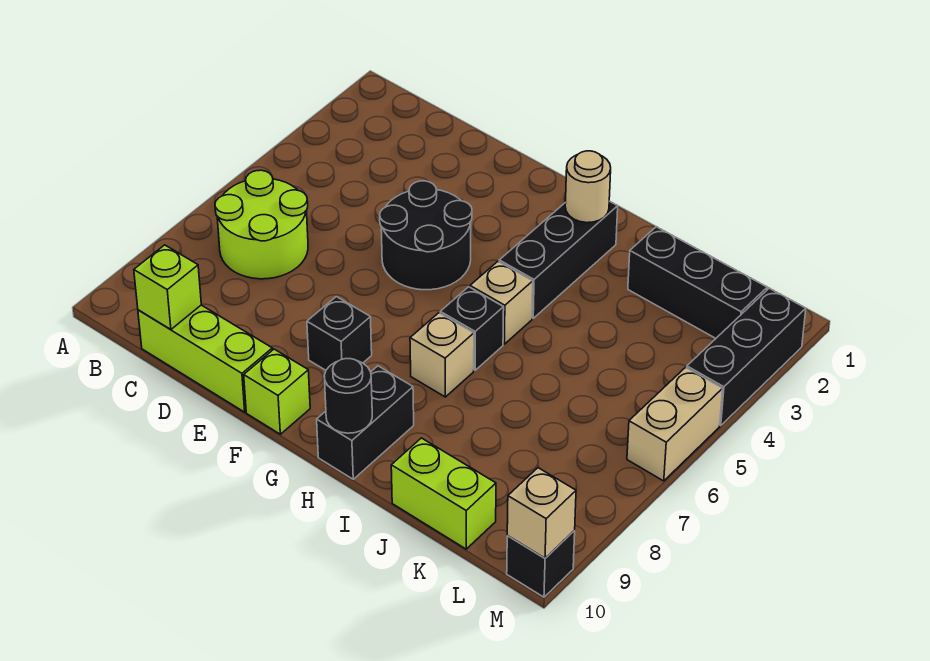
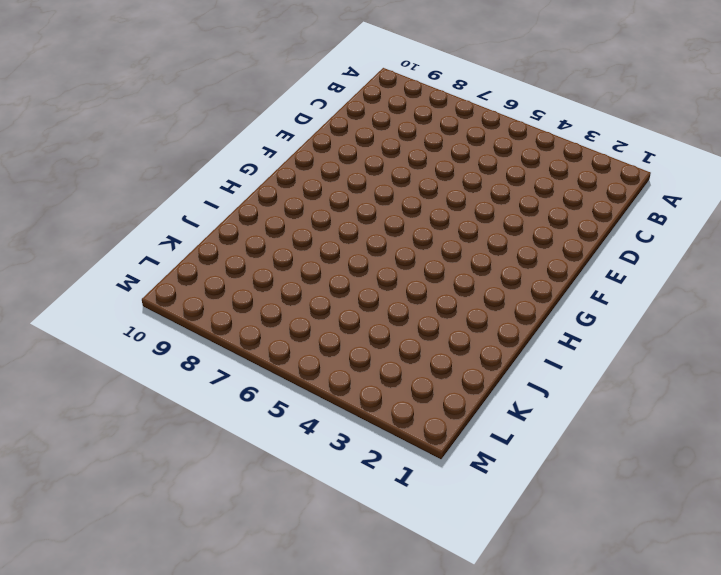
none -> lime round brick B6:C7 level 1
none -> lime brick C10:E10 level 1
none -> black round brick E4:F5 level 1

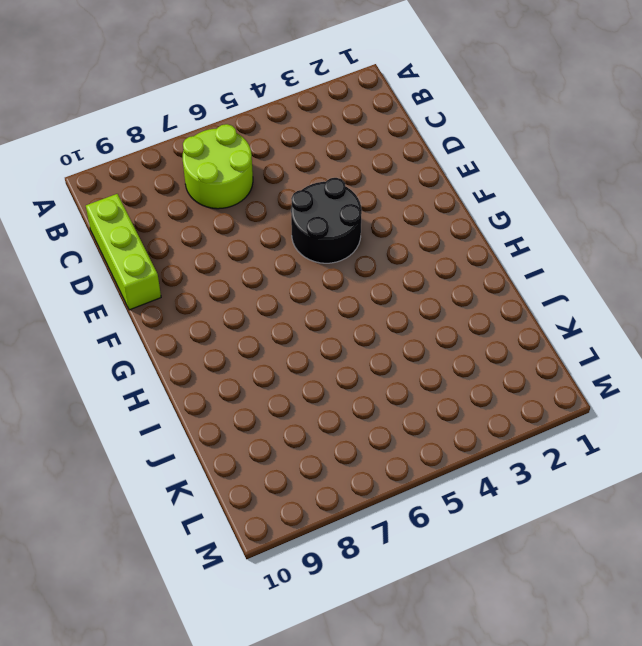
none -> black brick F8 level 1
none -> lime brick F10 level 1
none -> black brick H2:H4 level 1

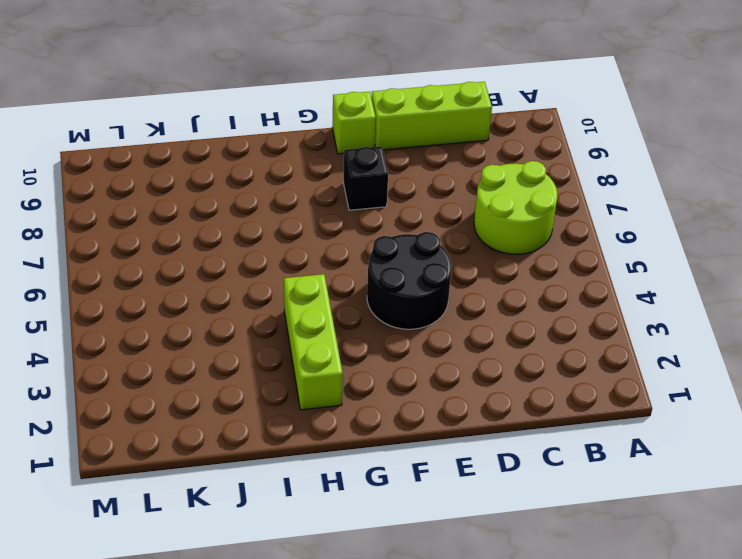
lime brick H2:H4 level 1 -> black brick H2:H4 level 1
none -> tan brick H5 level 1
none -> black brick H6 level 1
none -> tan brick H7 level 1

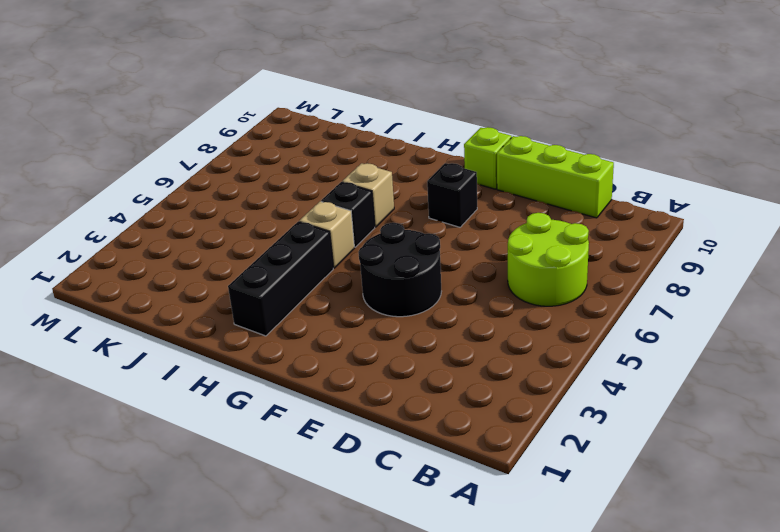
none -> black brick H9:H10 level 1
none -> black brick J2:L2 level 1
none -> lime brick J10:K10 level 1

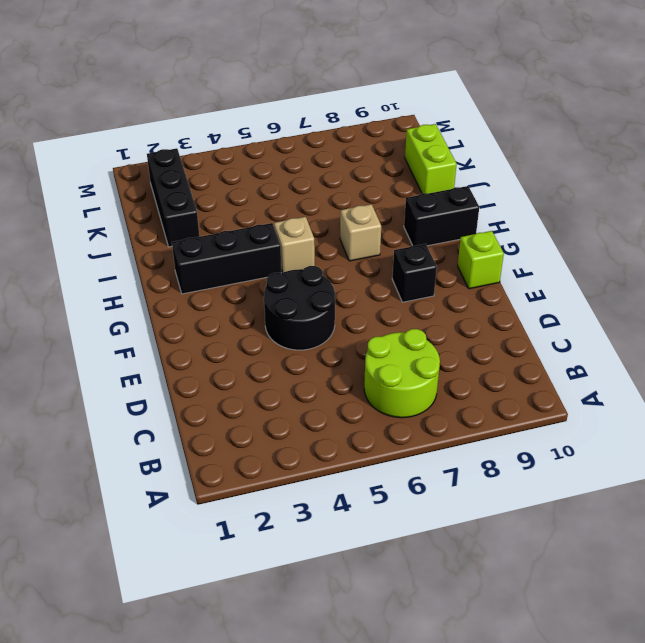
none -> lime brick C10:E10 level 1
none -> black brick H6 level 1
none -> black brick M2:M4 level 1

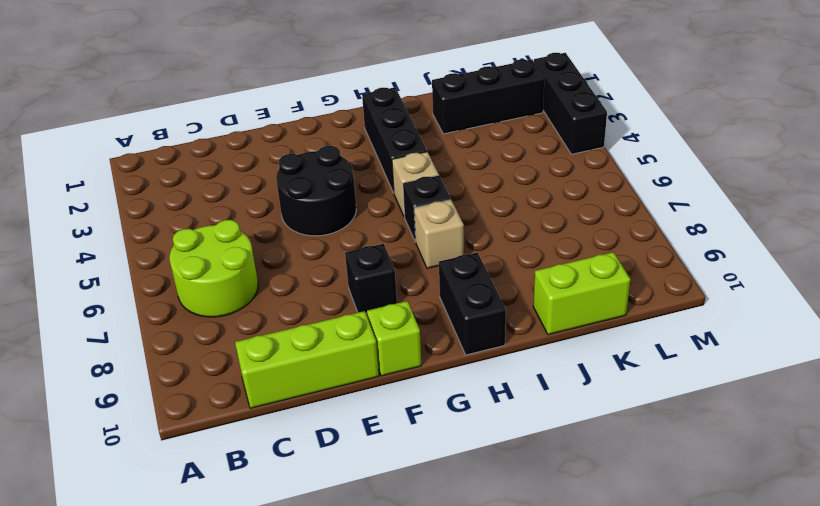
none -> tan brick M5:M6 level 1
none -> black brick M10 level 1
none -> lime brick C10 level 2

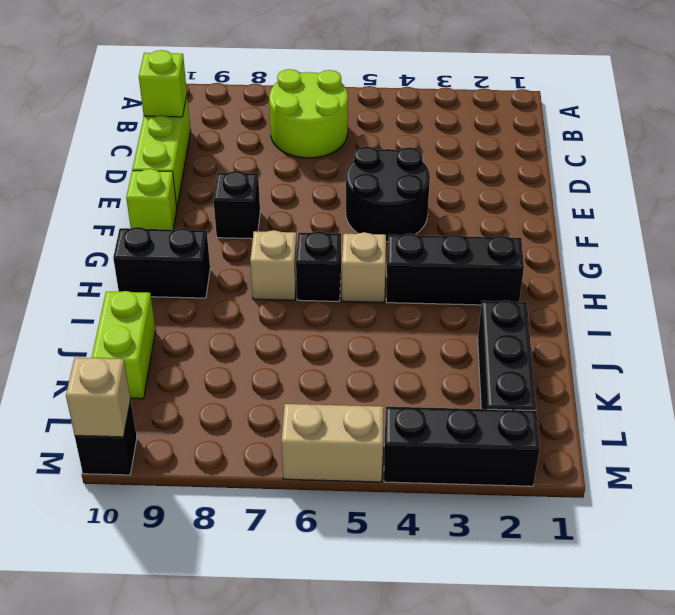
none -> tan round brick H2 level 2
none -> black round brick H10 level 2

